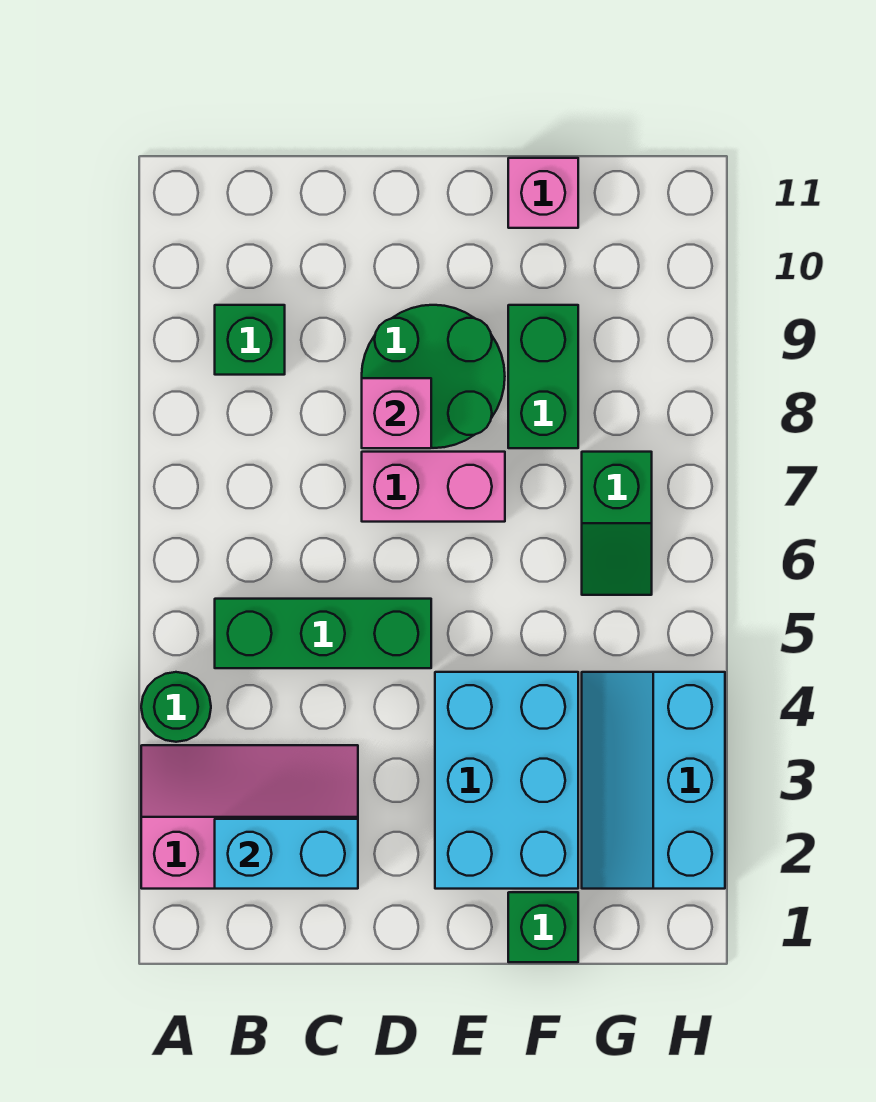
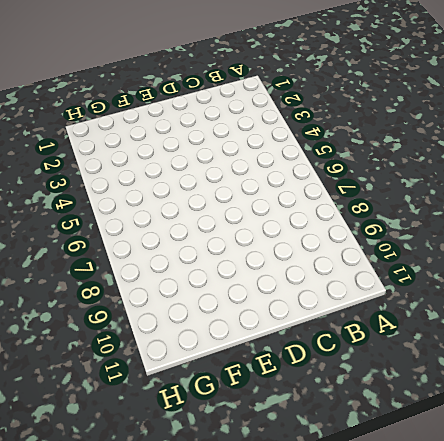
none -> pink slope A2:C3 level 1 top 2
none -> green round brick A4 level 1
none -> green brick B5:D5 level 1

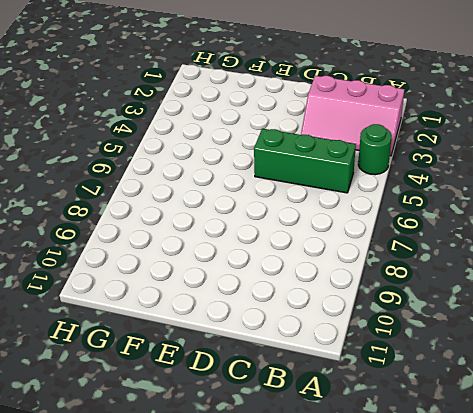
none -> green brick B9 level 1
none -> pink brick D7:E7 level 1
none -> green round brick D8:E9 level 1

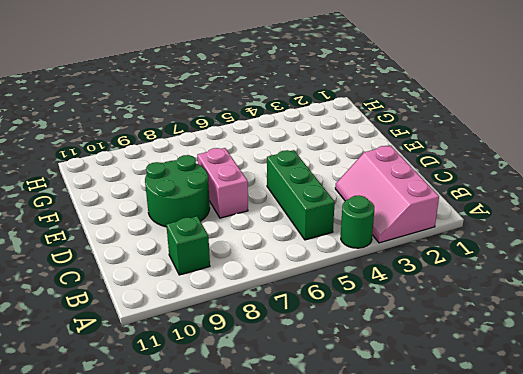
none -> cyan brick E2:F4 level 1
none -> green brick F1 level 1
none -> green brick F8:F9 level 1

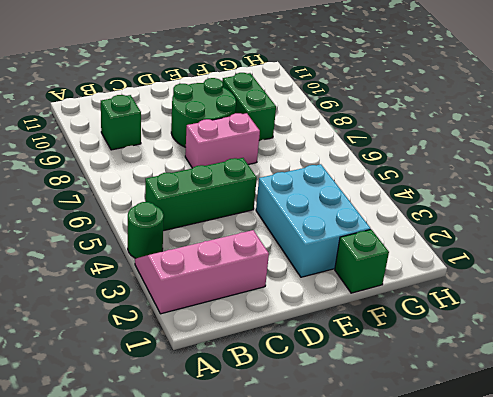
none -> pink brick F11 level 1
none -> cyan slope G2:H4 level 1 top H
none -> green slope G6:G7 level 1 top 7

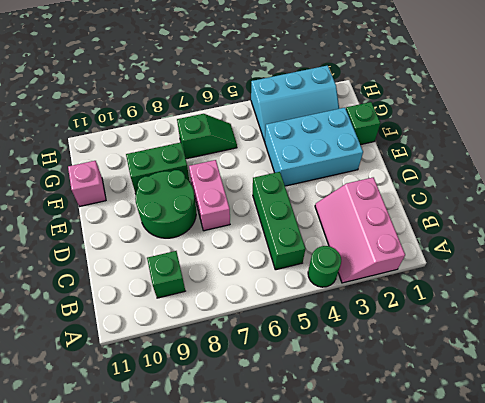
none -> cyan brick B2:C2 level 2
none -> pink brick D8 level 2

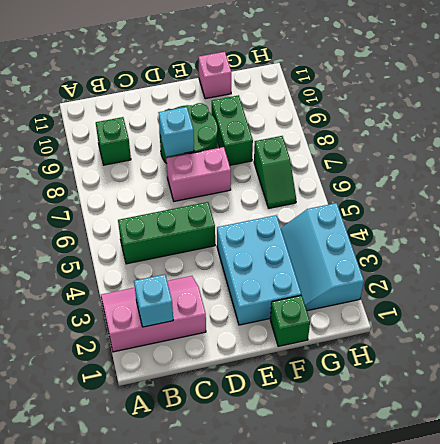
cyan brick B2 level 2 -> cyan brick B2:C2 level 2
cyan brick D8 level 2 -> pink brick D8 level 2
none -> green round brick A4 level 1

